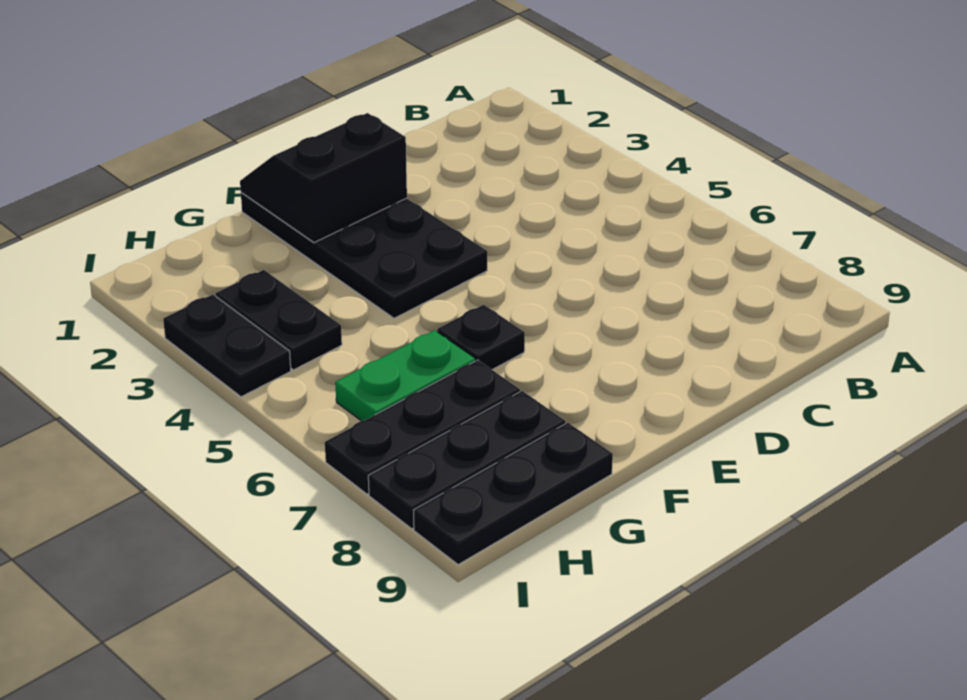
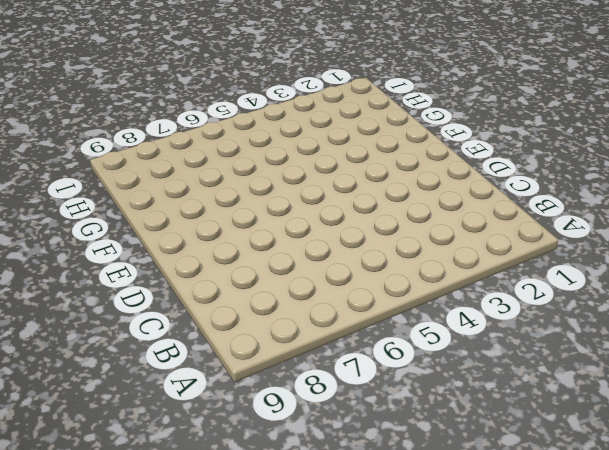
none -> black plate E1:F4 level 1
none -> black plate F6 level 1

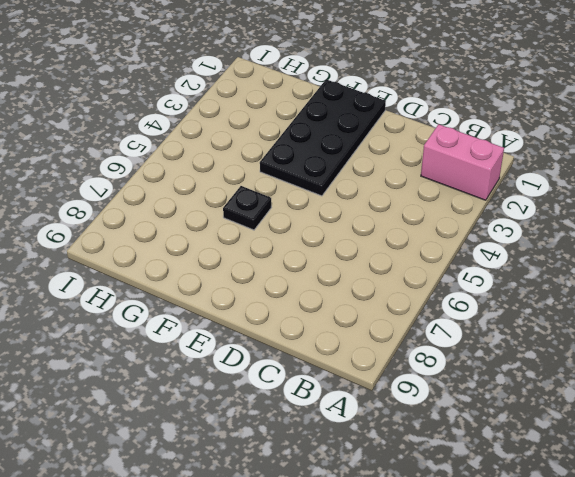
pink brick A2:B2 level 1 -> none
none -> green plate G6:H6 level 1
none -> black plate G7:I7 level 1

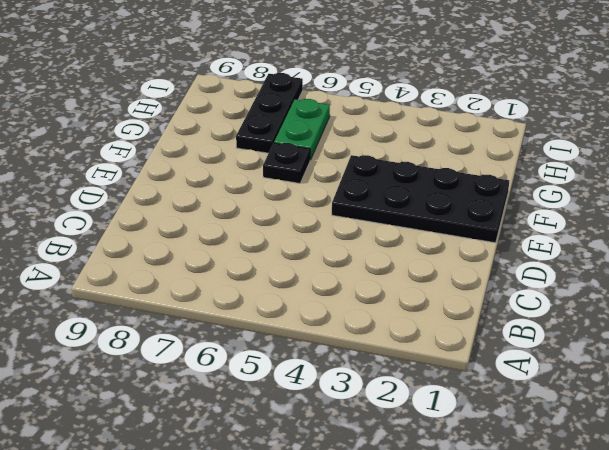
none -> black plate G8:I8 level 1
none -> black plate G9:I9 level 1

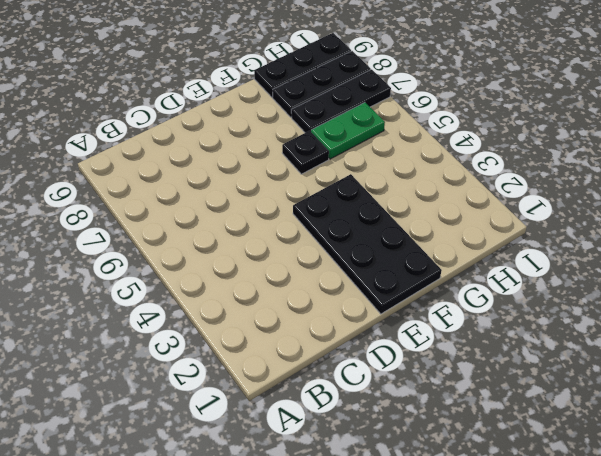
none -> black plate H3:H4 level 1
none -> black plate I3:I4 level 1

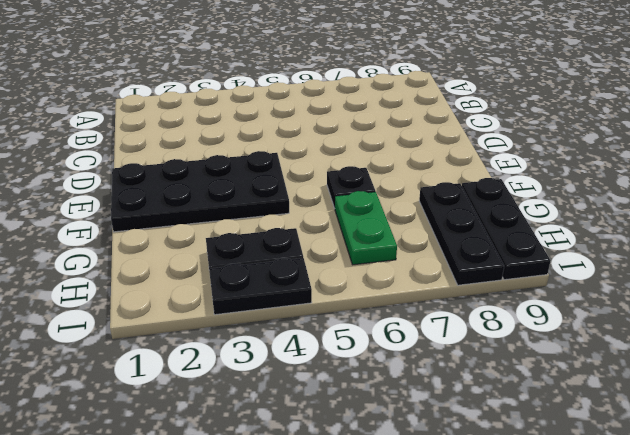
none -> black plate G7:I7 level 1
none -> black slope E1:F2 level 2 top 2

